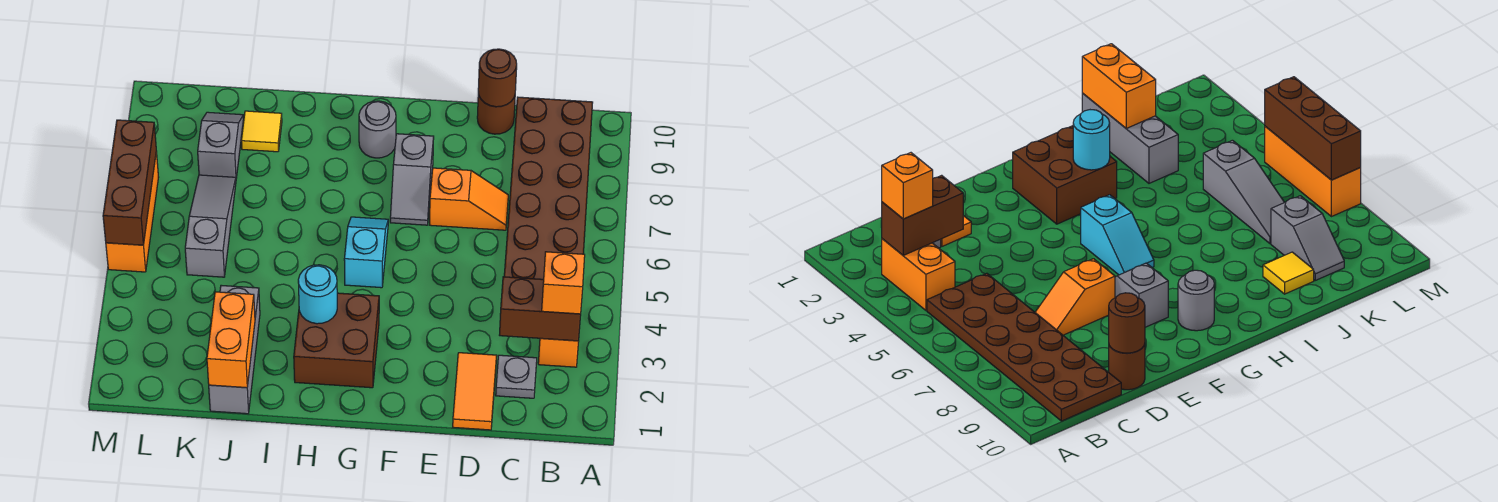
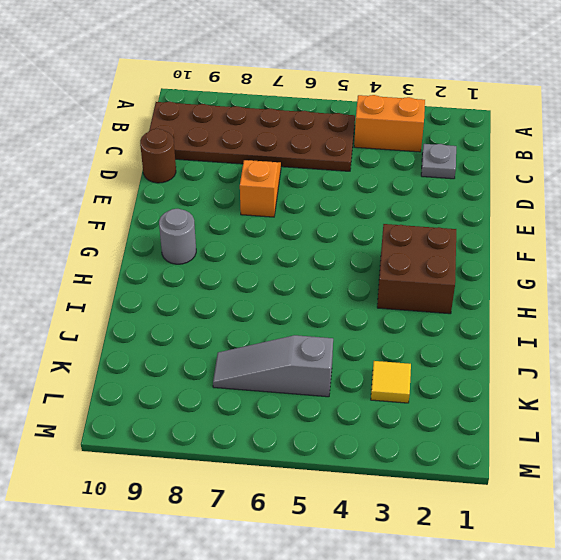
yellow tile K3 level 1 -> yellow tile J9 level 1
none -> orange tile D1:D2 level 1
none -> grey slope F7:F8 level 1 top 8
none -> cyan slope G5:G6 level 1 top 5

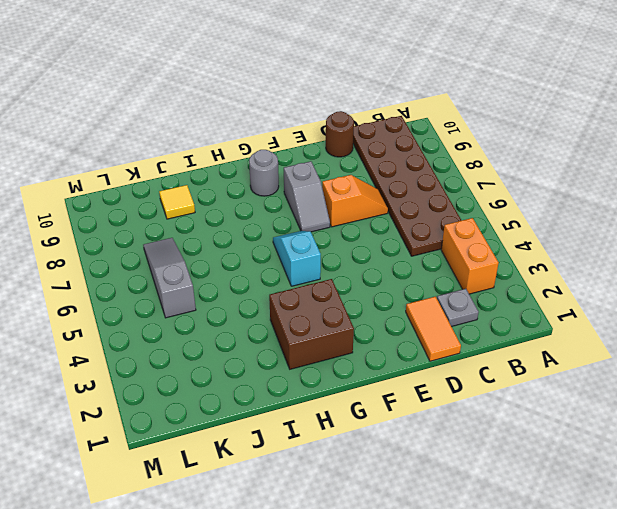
none -> grey brick J1:J3 level 1
none -> grey slope K8:K9 level 1 top 8
none -> orange brick M5:M7 level 1

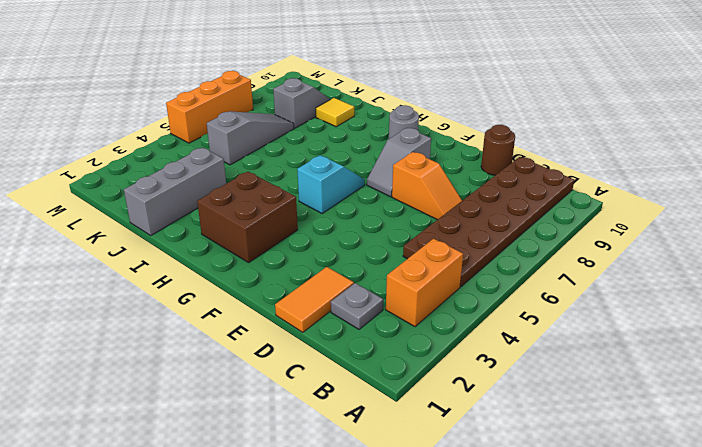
none -> brown brick B3:C3 level 2
none -> brown round brick D10 level 2
none -> cyan round brick H3 level 2

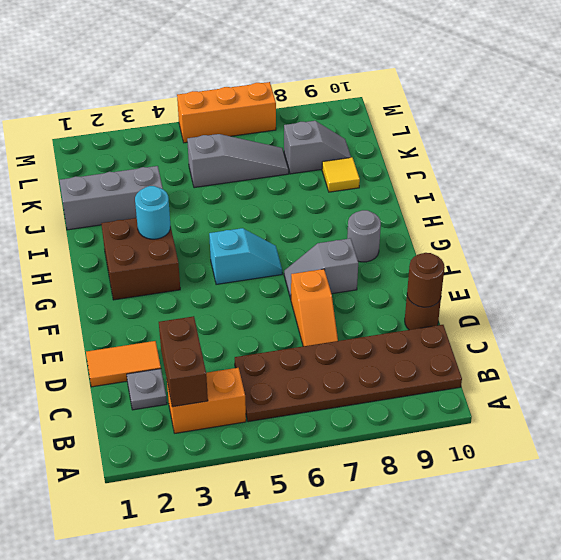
none -> orange brick J1:J2 level 2
none -> brown brick M5:M7 level 2
none -> orange brick B3 level 3

